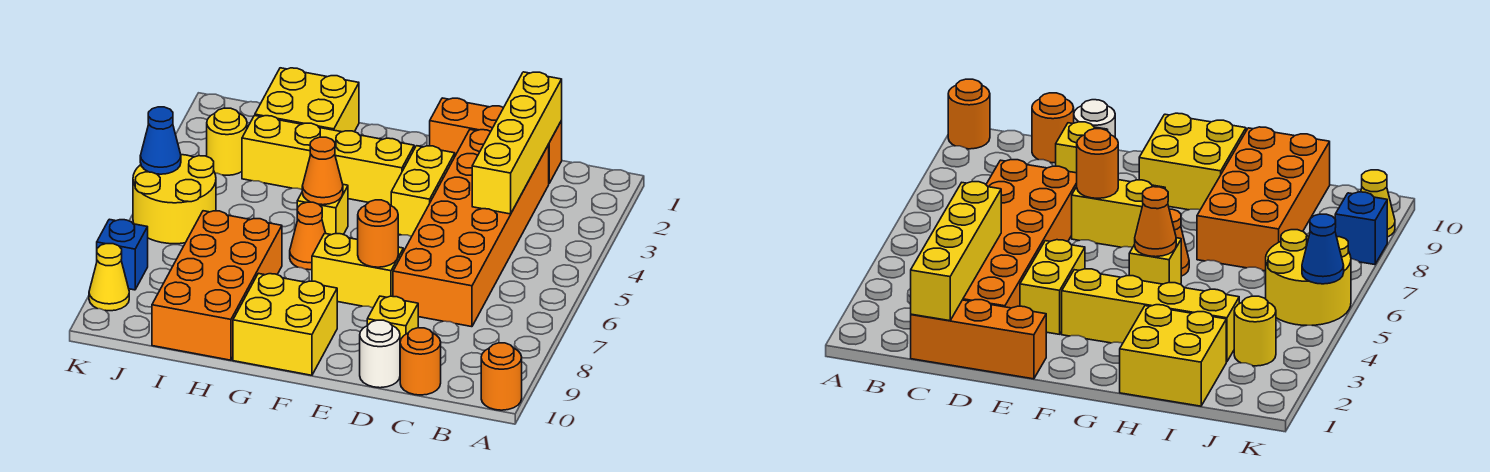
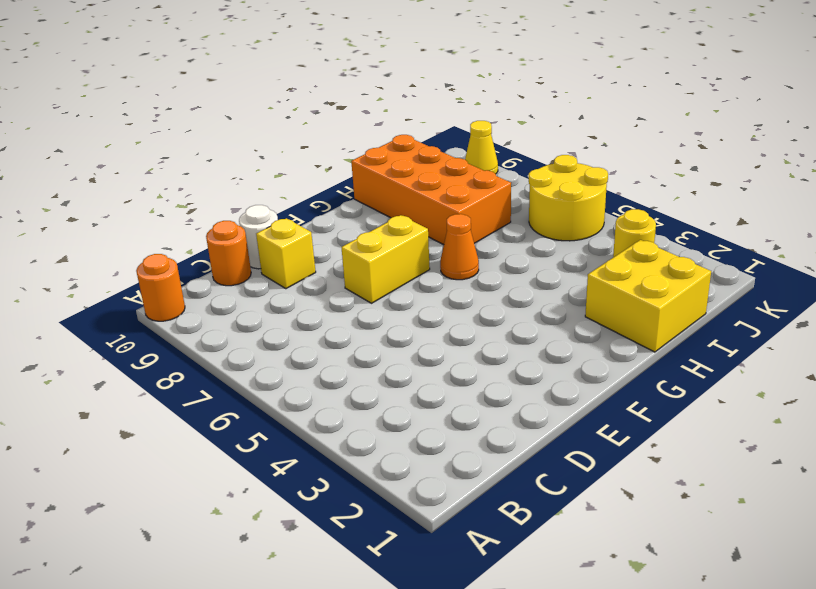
none -> orange brick C1:E1 level 1
none -> orange brick C2:D7 level 1
none -> yellow brick E3:E4 level 1

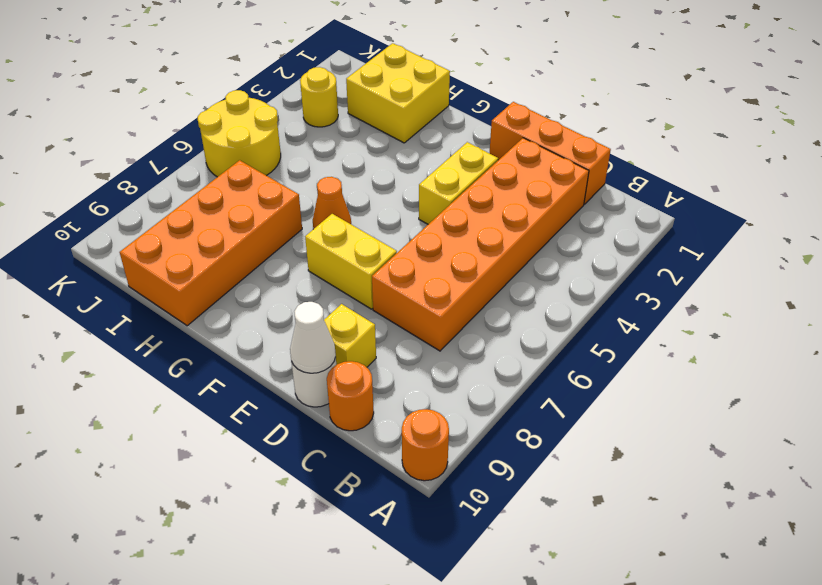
white cone D10 level 2 -> none
none -> yellow brick F3:I3 level 1
none -> yellow brick F9:G10 level 1
none -> yellow brick G5 level 1

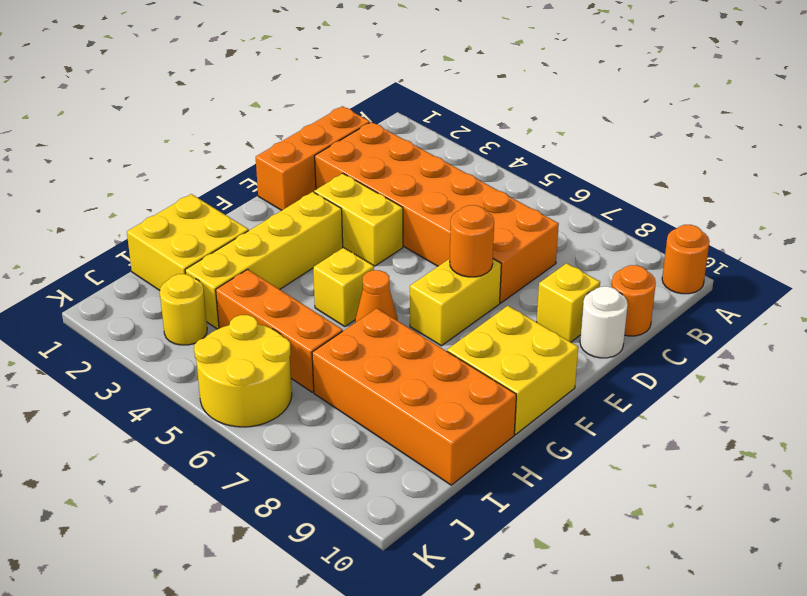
orange brick I4:I6 level 1 -> none
none -> blue brick K8 level 1
none -> yellow cone K9 level 1
none -> yellow brick C1:C4 level 2

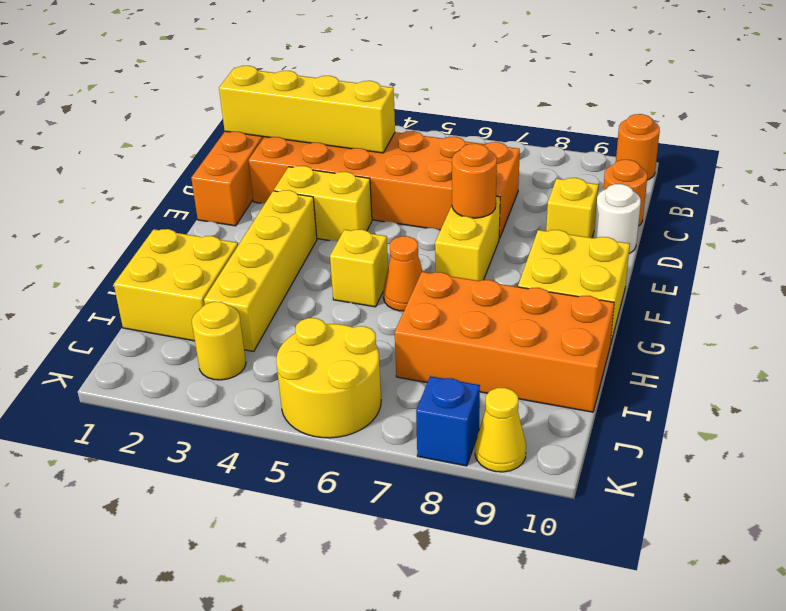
none -> orange cone G5 level 2
none -> blue cone K5 level 2

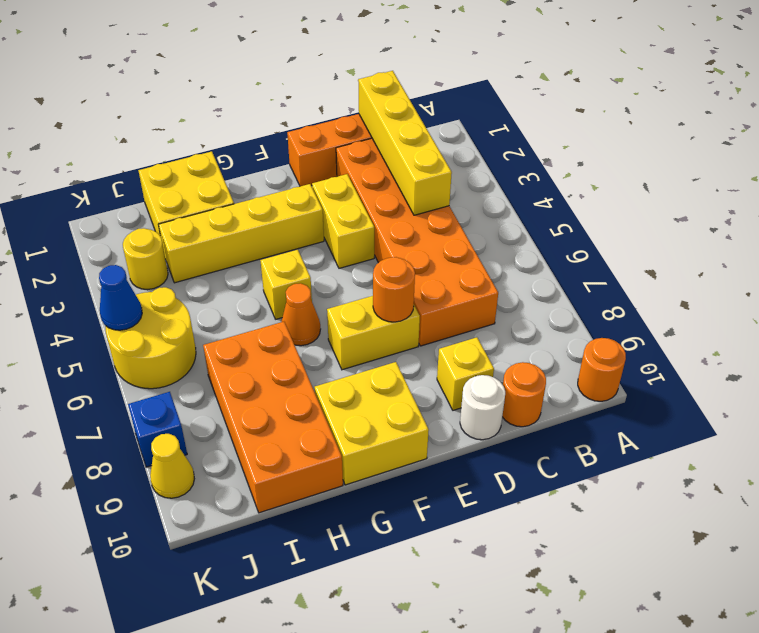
none -> orange cone G5 level 2

